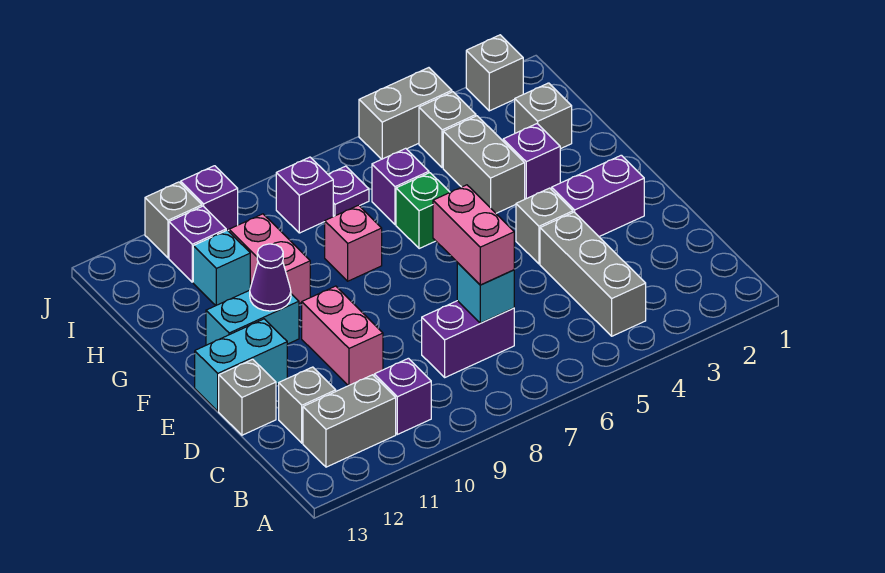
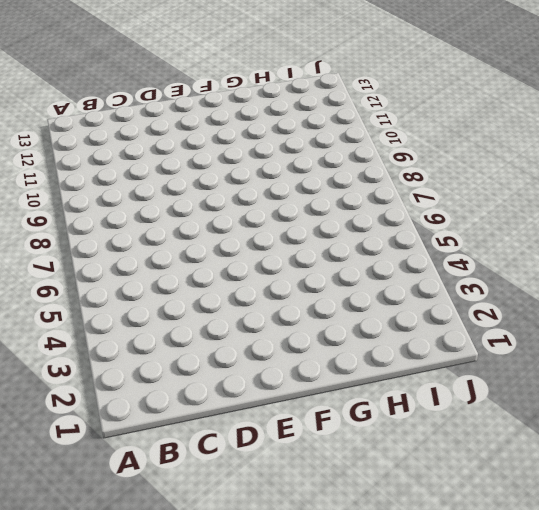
none -> grey brick B4:D4 level 1
none -> purple brick B10 level 1
none -> grey brick B11:B12 level 1
none -> purple brick C7:C8 level 1

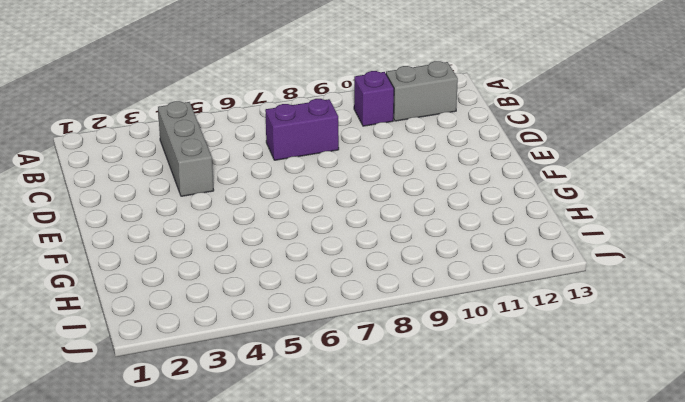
none -> grey brick C12 level 1
none -> pink brick D10:E10 level 1
none -> grey brick D13 level 1
none -> purple brick E2:E3 level 1

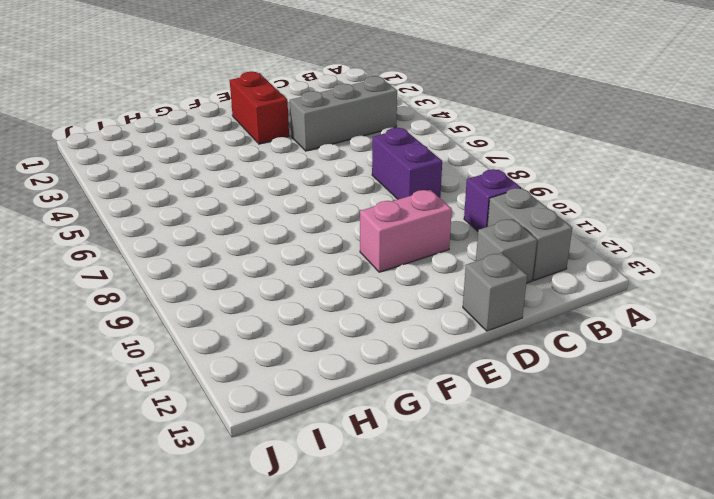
red brick E2:E3 level 1 -> purple brick E2:E3 level 1
none -> grey brick E4 level 1
none -> cyan brick E12:E13 level 1
none -> cyan brick F11:F12 level 1
none -> purple brick G3 level 1

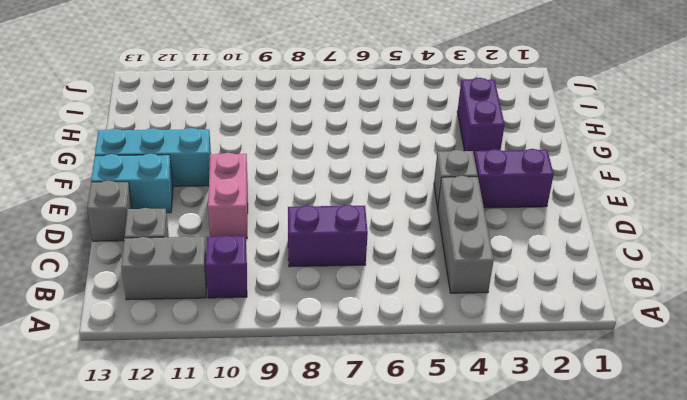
cyan brick F11:F13 level 1 -> cyan brick F11:F12 level 1
purple brick G3:H3 level 1 -> purple brick G3 level 1
none -> grey brick G4:H4 level 1
none -> green brick G6 level 1
none -> pink brick G8 level 1
none -> pink brick G10:H10 level 1

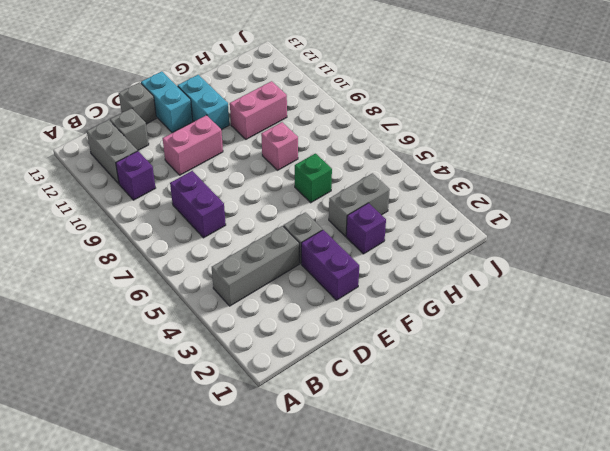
none -> grey brick H2 level 1
none -> purple brick H6 level 1
none -> cyan brick H11 level 1
none -> grey brick I4 level 1

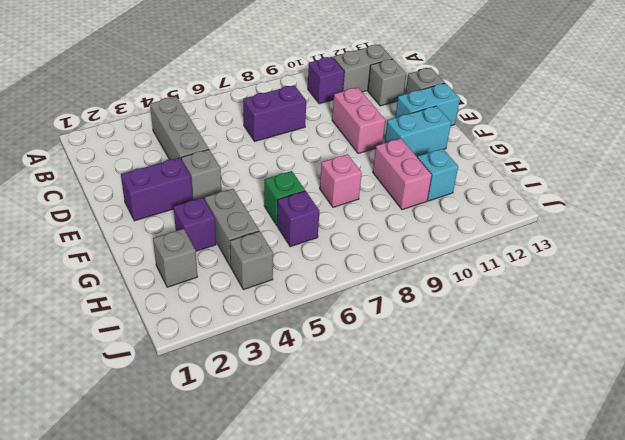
none -> purple plate I7 level 1
none -> purple brick I8 level 1
none -> purple brick I11 level 1
none -> grey brick J2 level 1

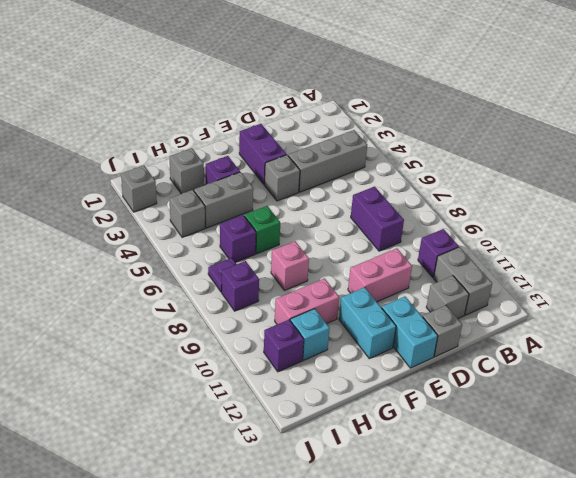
none -> grey brick J4:J5 level 1
none -> purple brick J10 level 1
none -> grey brick J11 level 1
none -> cyan brick C7 level 2

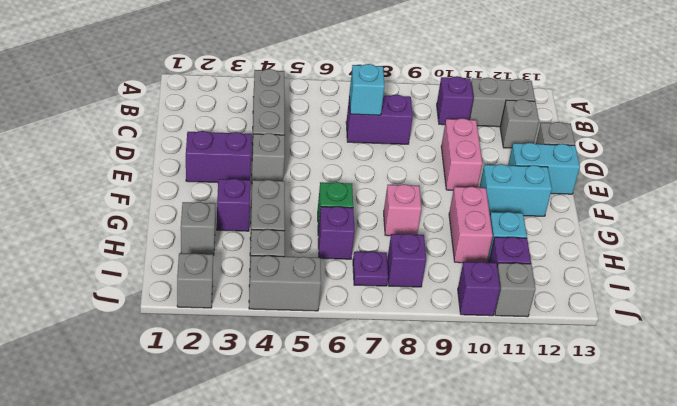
none -> purple cone F11 level 2
none -> pink brick C7:D7 level 3

